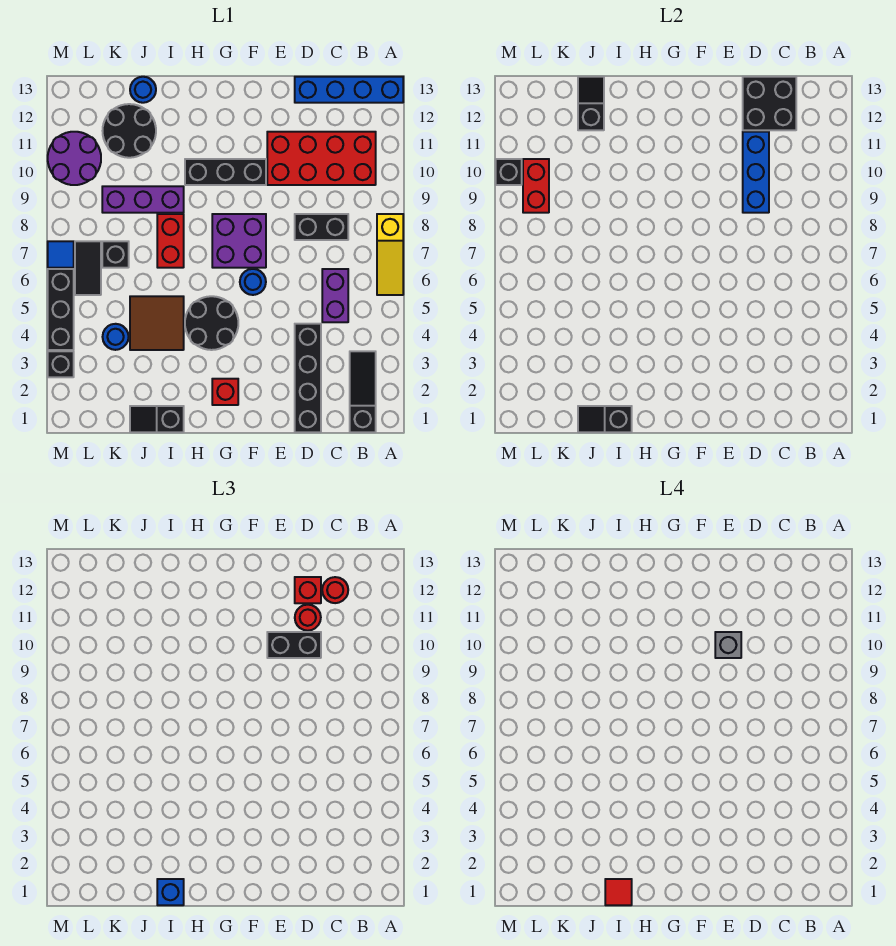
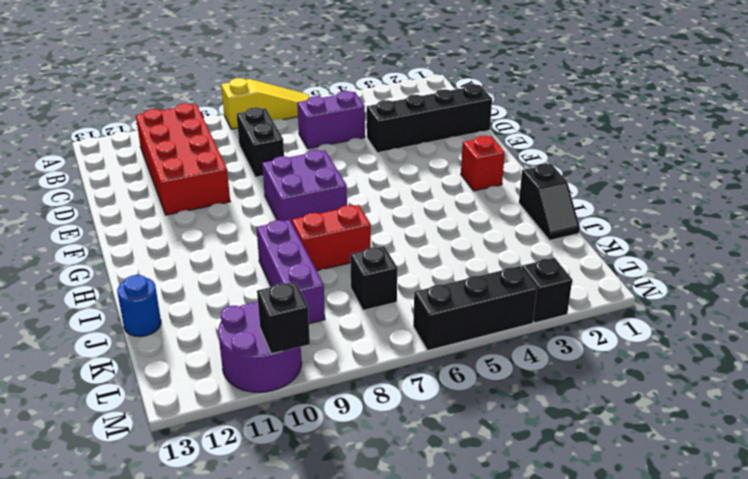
none -> blue brick A13:D13 level 1
none -> black slope B1:B3 level 1 top 1
none -> blue round brick F6 level 1
none -> black brick F10:H10 level 1

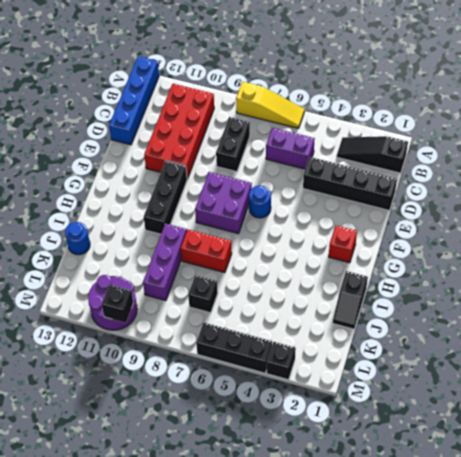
none -> black round brick G4:H5 level 1
none -> brown tile I4:J5 level 1
none -> black round brick J11:K12 level 1
none -> blue round brick K4 level 1

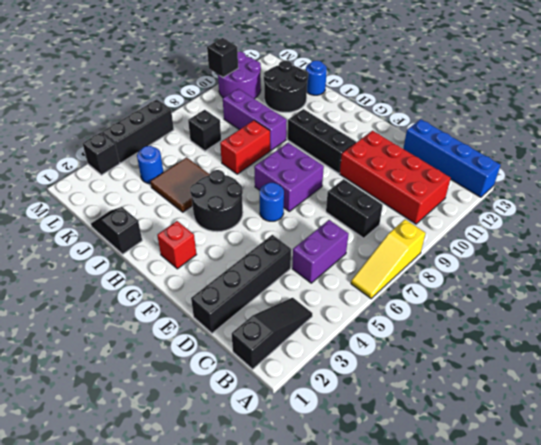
none -> black tile L6:L7 level 1
none -> blue tile M7 level 1
none -> black brick C12:D13 level 2
none -> blue brick D9:D11 level 2

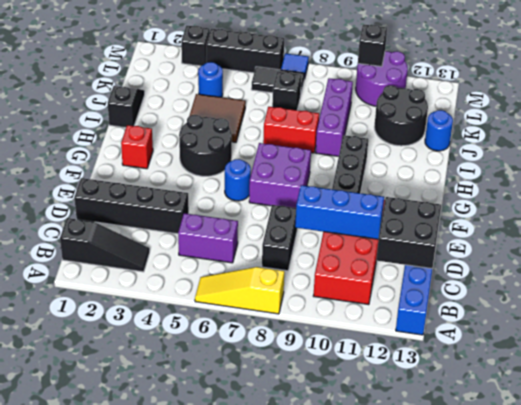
none -> black slope I1:J1 level 2 top I
none -> black slope J12:J13 level 2 top 12
none -> red brick L9:L10 level 2
none -> red round brick C12 level 3

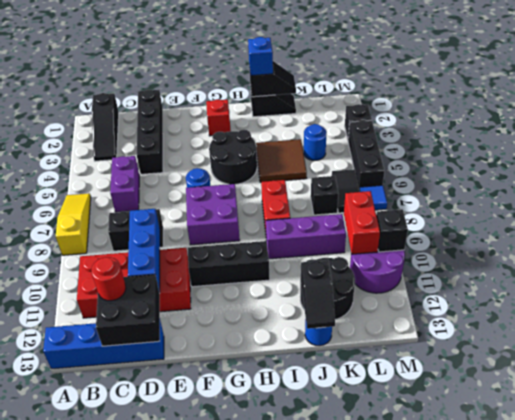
none -> black brick D10:E10 level 3
none -> red round brick D11 level 3
none -> red brick D12 level 3
none -> grey brick E10 level 4

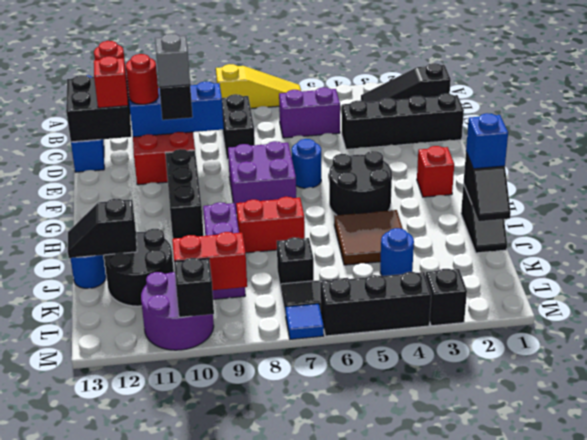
none -> red tile I1 level 4

